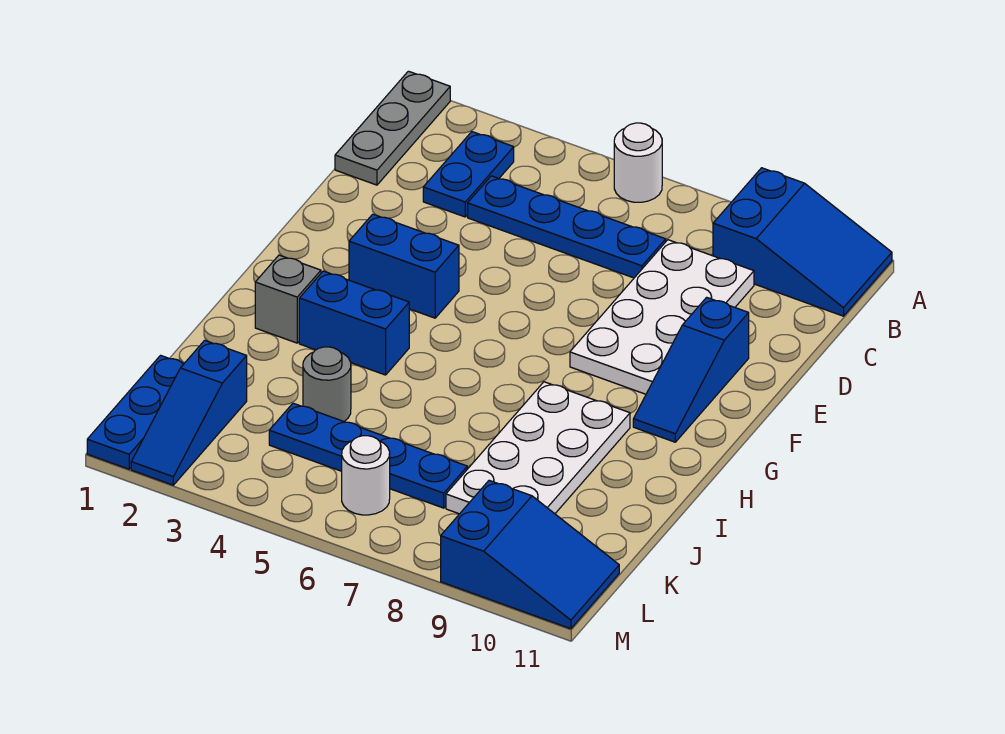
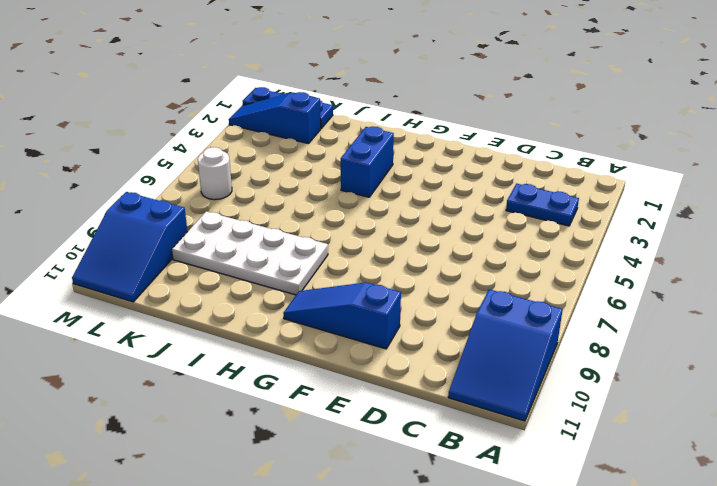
none -> grey plate A1:C1 level 1
none -> white round brick A6 level 1
none -> blue plate C4:C7 level 1

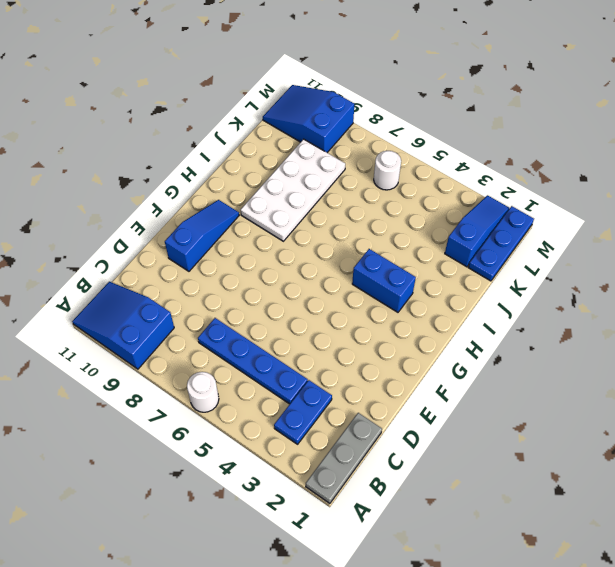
none -> white plate C8:F9 level 1
none -> blue brick F3:F4 level 1
none -> grey brick H2 level 1

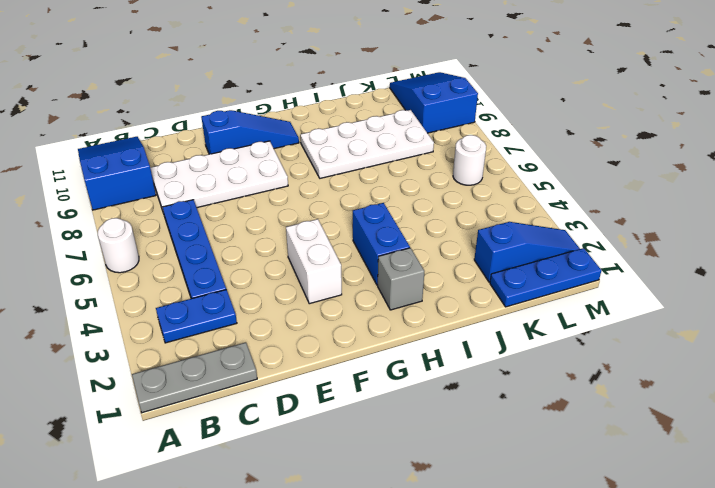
white brick F3:F4 level 1 -> blue brick F3:F4 level 1
none -> grey round brick J4 level 1
none -> blue plate K4:K7 level 1

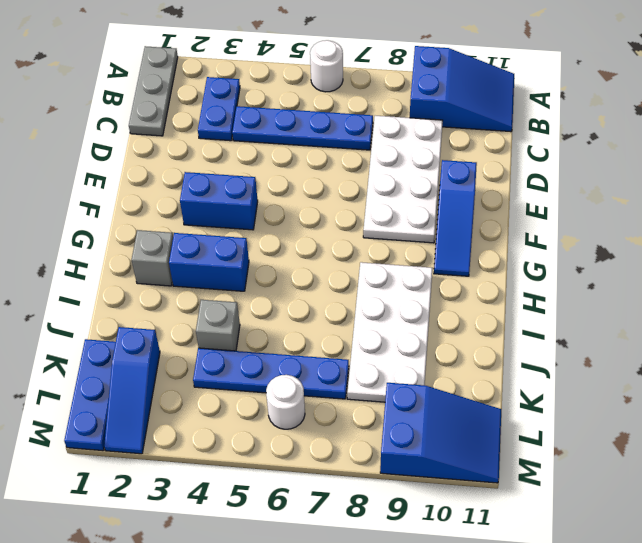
grey brick J4 level 1 -> grey round brick J4 level 1

